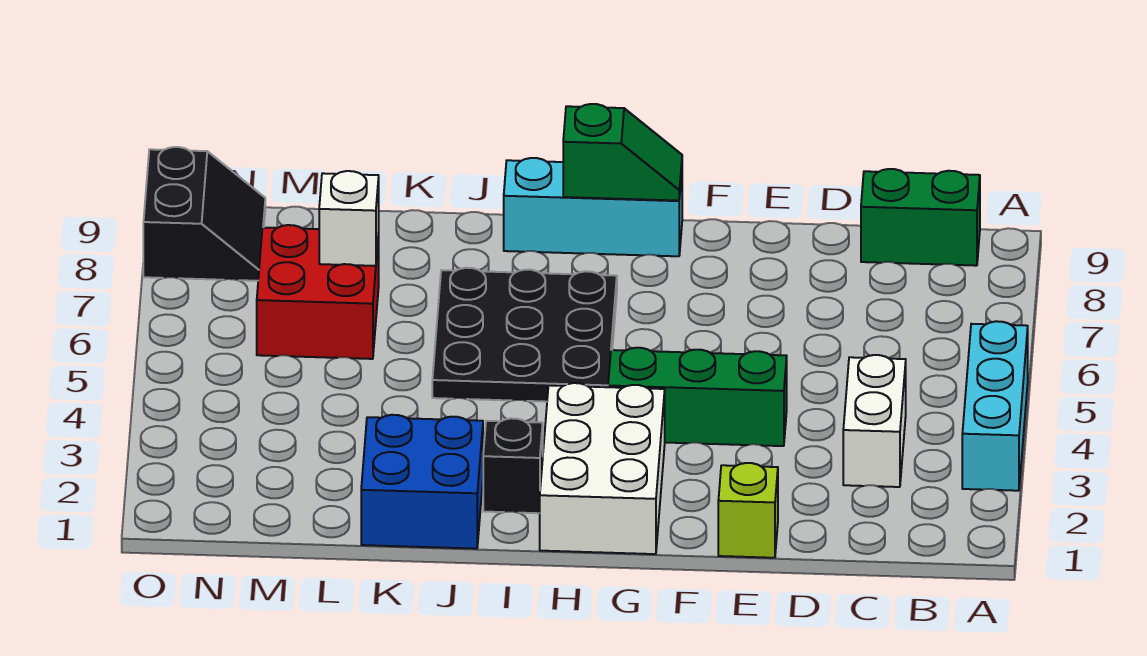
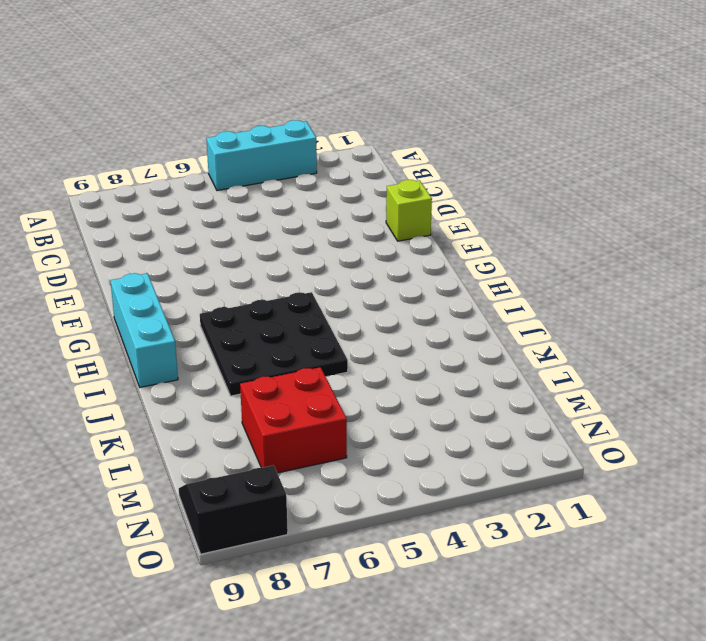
none -> green brick B9:C9 level 1
none -> white brick C3:C4 level 1
none -> green brick E4:G4 level 1

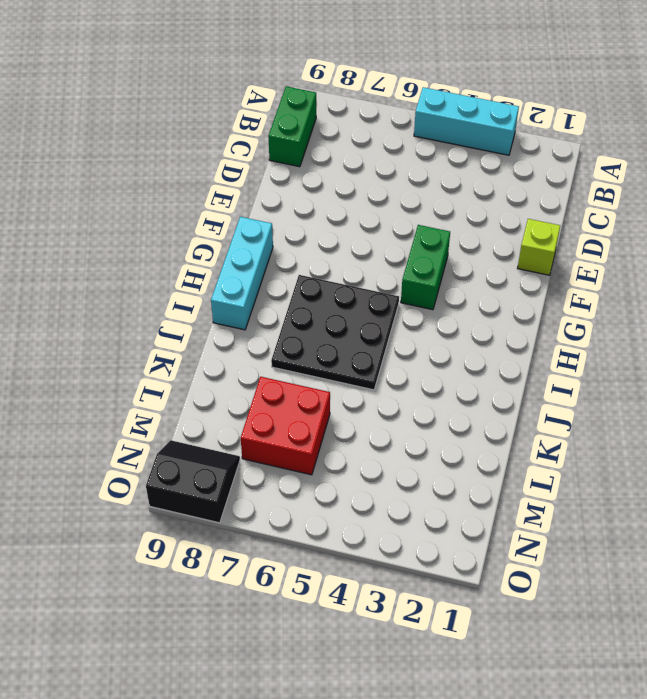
green brick F4:G4 level 1 -> green brick E4:G4 level 1
none -> white brick C3:C4 level 1
none -> white brick G1:H3 level 1
none -> black brick I2 level 1

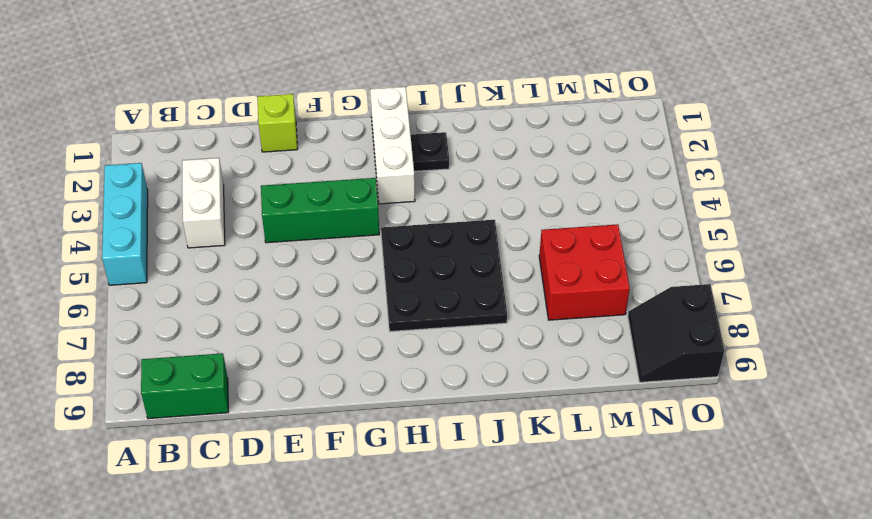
white brick H1:H3 level 1 -> white brick G1:H3 level 1
black plate I2 level 1 -> black brick I2 level 1
none -> cyan brick G9:I9 level 1
none -> blue brick J1:K2 level 1
none -> green slope G9:H9 level 2 top H

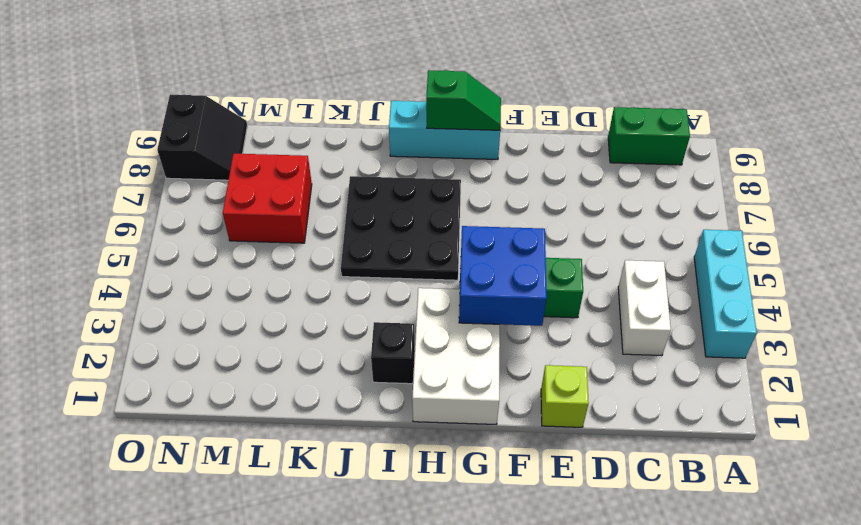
blue brick F3:G4 level 2 -> blue brick J1:K2 level 1
none -> white brick L7 level 2

